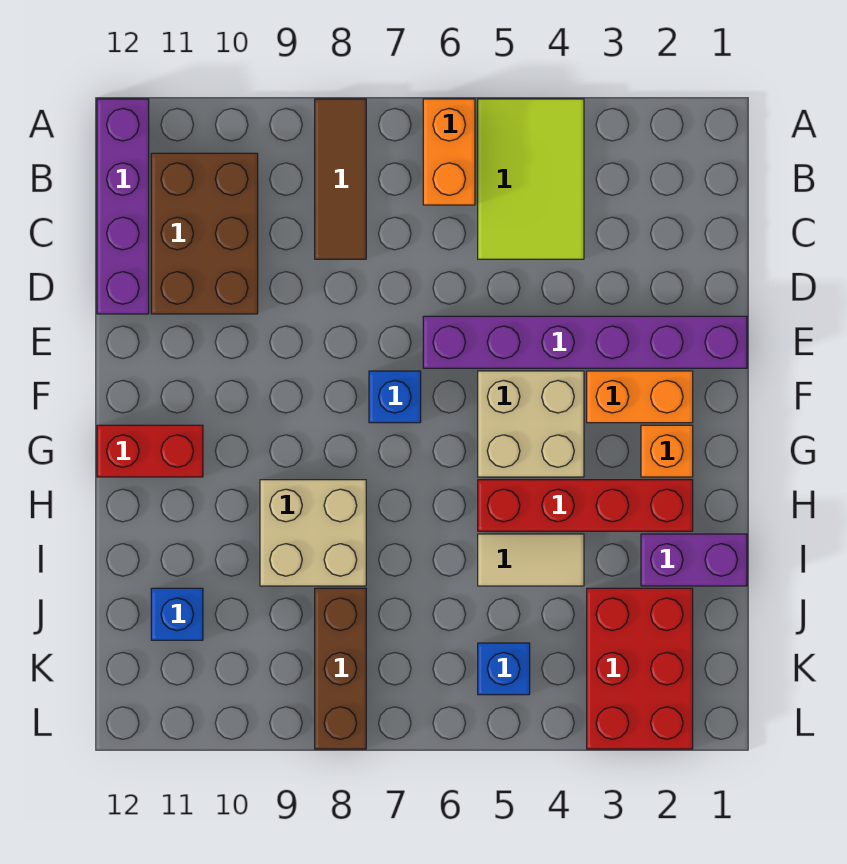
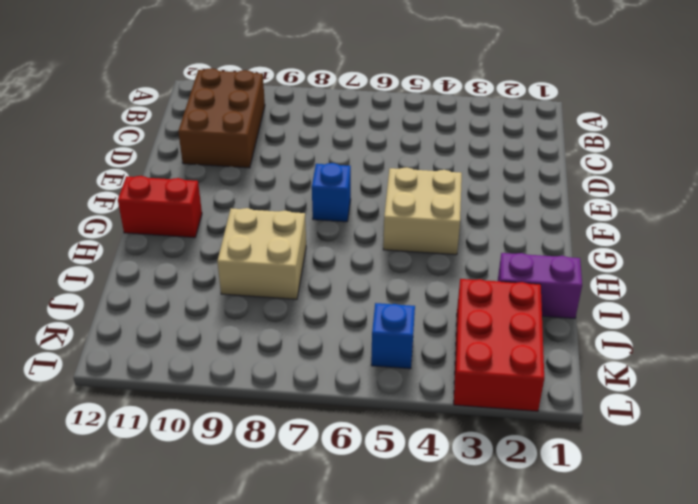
none -> lime tile A4:C5 level 1
none -> orange brick A6:B6 level 1
none -> brown tile A8:C8 level 1

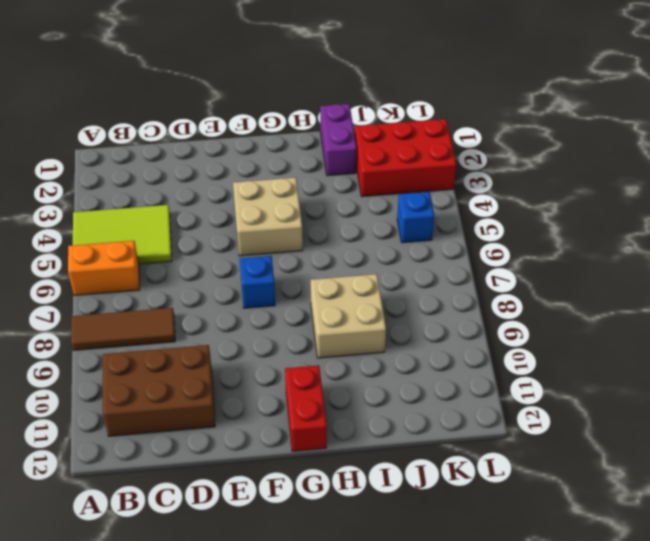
none -> purple brick A12:D12 level 1
none -> purple brick E1:E6 level 1
none -> orange brick F2:F3 level 1

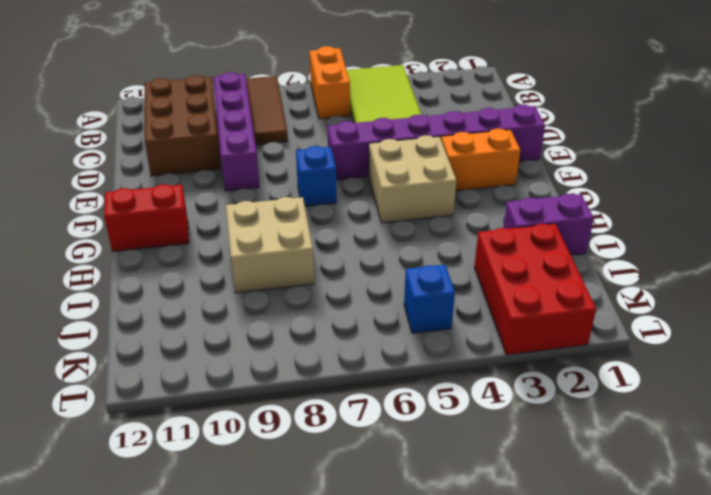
purple brick B9:E9 level 1 -> purple brick A12:D12 level 1
none -> orange brick G2 level 1
none -> red brick H2:H5 level 1
none -> tan tile I4:I5 level 1

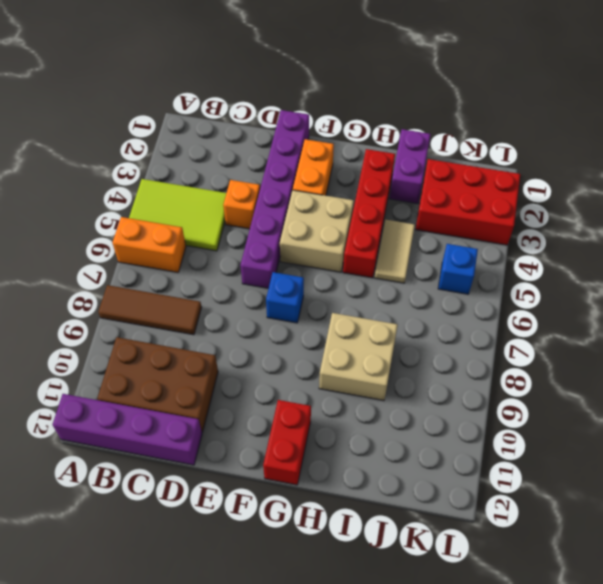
orange brick D4 level 1 -> orange brick G2 level 1
none -> brown brick J8:L8 level 1
none -> blue brick J11 level 1

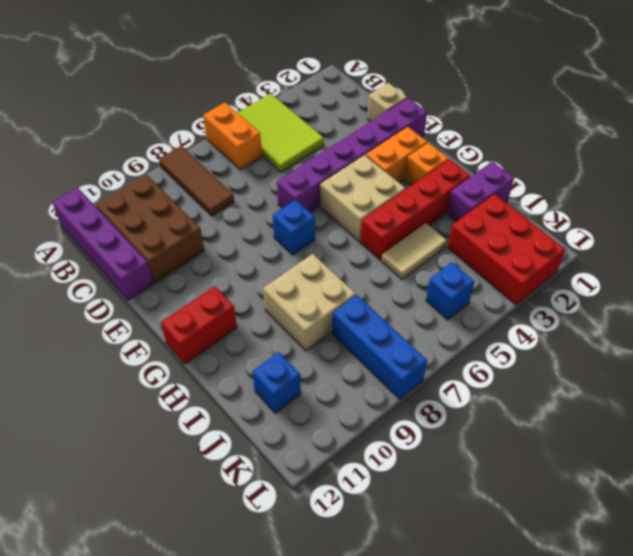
tan brick D1 level 1 -> none
blue brick J8:L8 level 1 -> brown brick J8:L8 level 1

